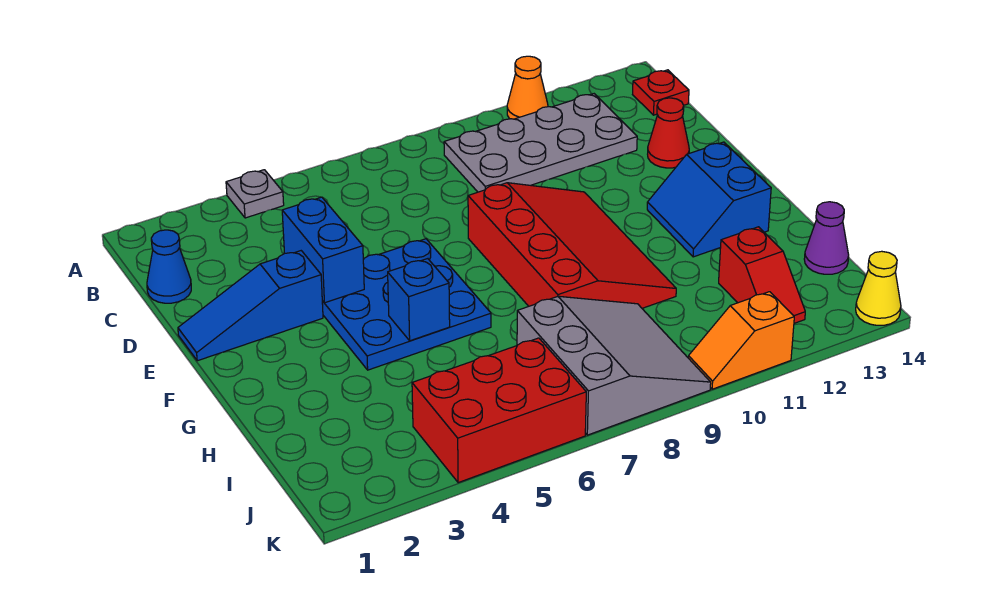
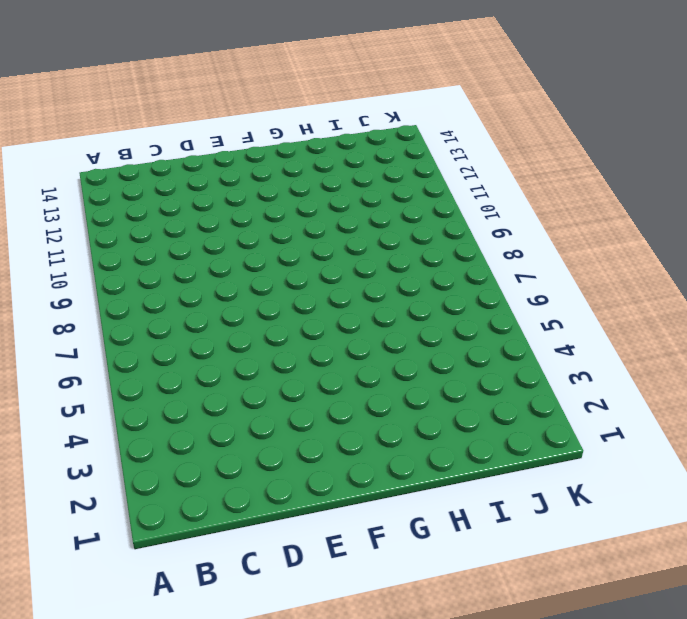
none -> grey plate A4 level 1
none -> orange cone A11 level 1
none -> grey plate B9:C12 level 1

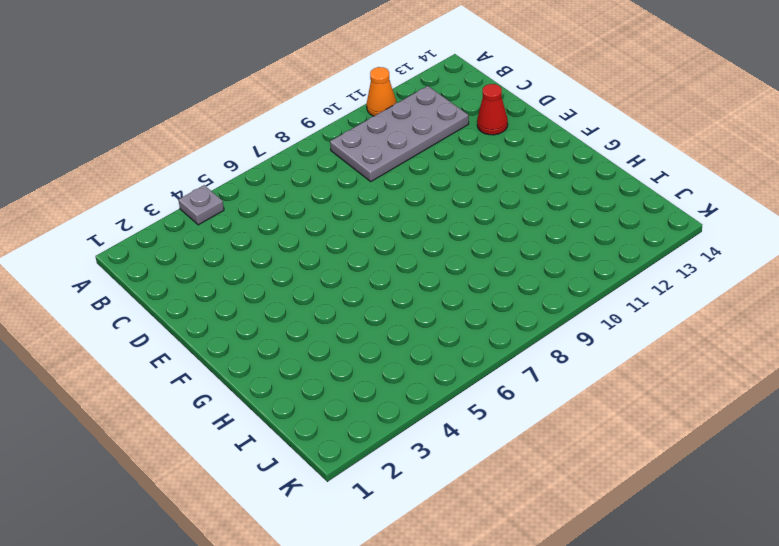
none -> red plate B14 level 1
none -> blue cone C1 level 1
none -> blue slope E1:E3 level 1 top 3

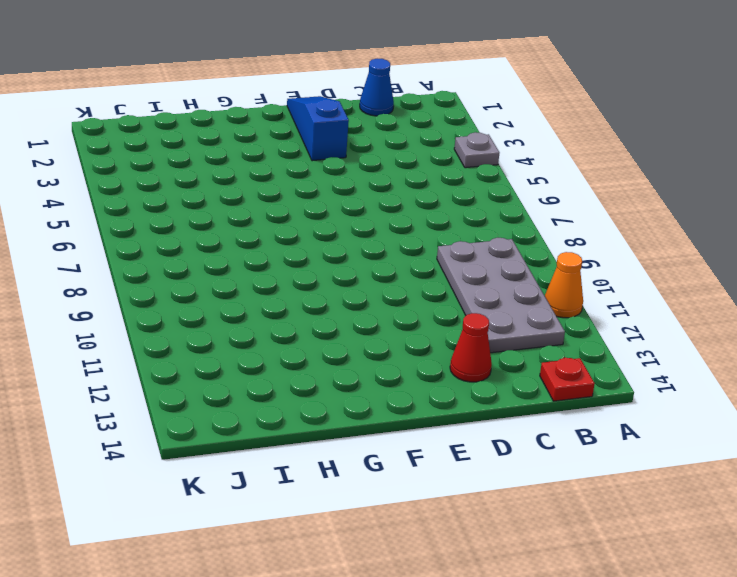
none -> blue plate E4:G6 level 1
none -> red slope E8:H10 level 1 top 8
none -> blue slope F12:G13 level 1 top 13

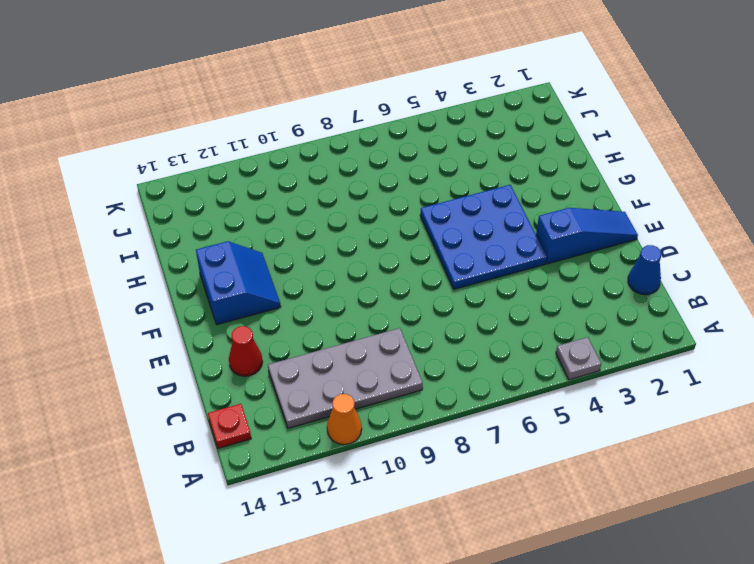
none -> red slope E8:H10 level 1 top 8
none -> grey slope I7:K9 level 1 top 7
none -> red slope I12:J12 level 1 top I

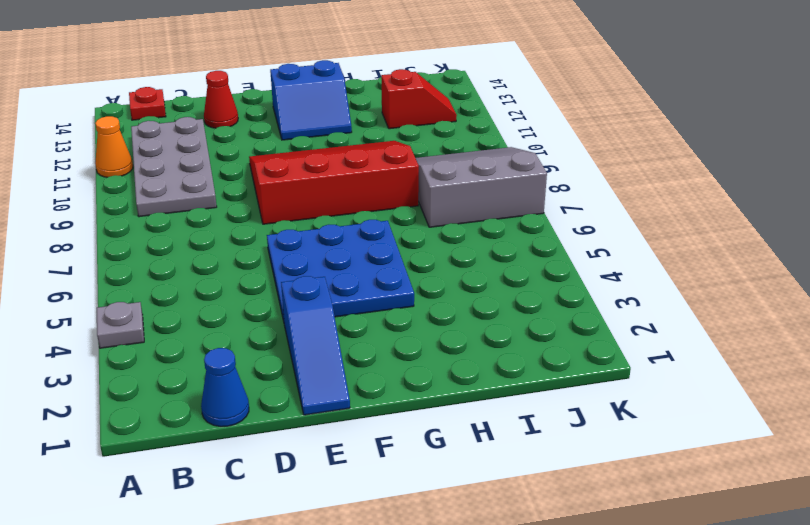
none -> purple cone I14 level 1
none -> red brick J4:K6 level 1
none -> orange slope K10:K11 level 1 top 11

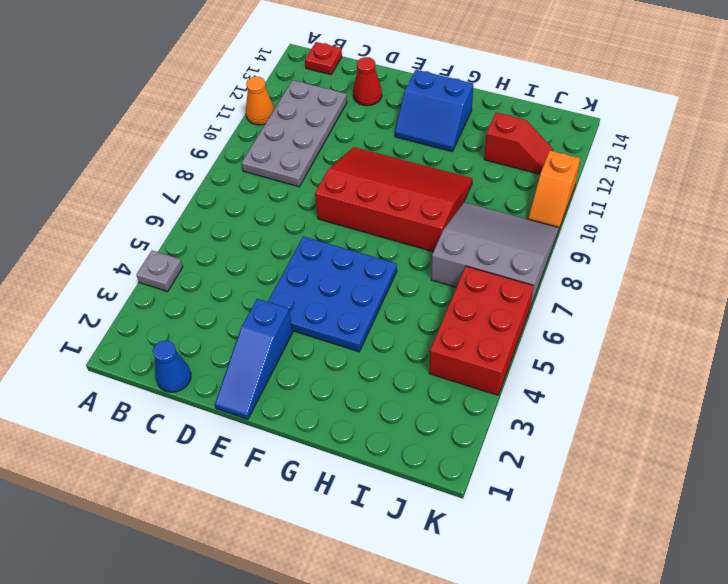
none -> purple cone I14 level 1
none -> yellow cone K14 level 1
none -> blue brick D4:E4 level 2

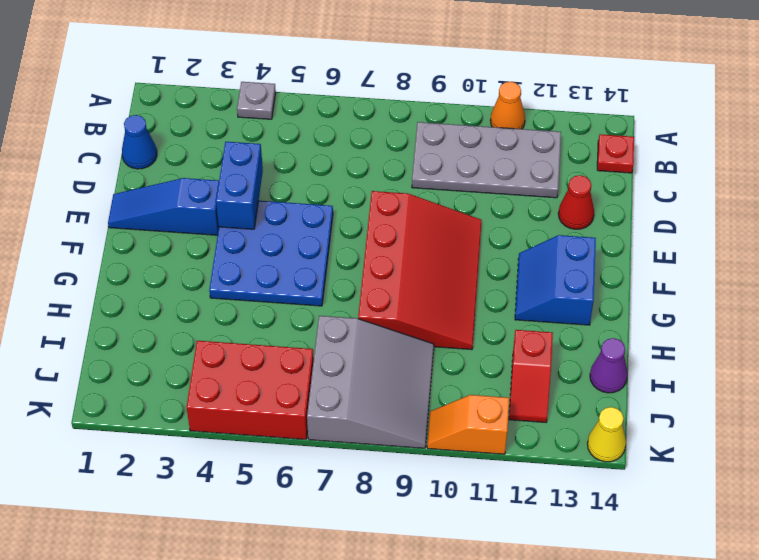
none -> blue brick G5 level 2

